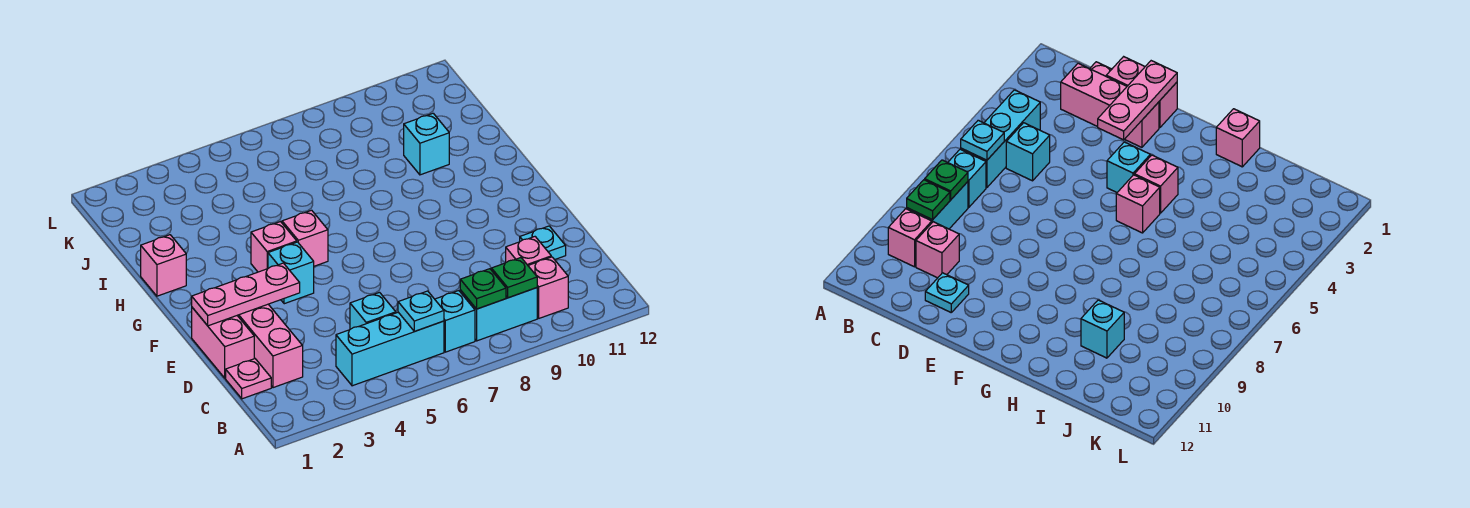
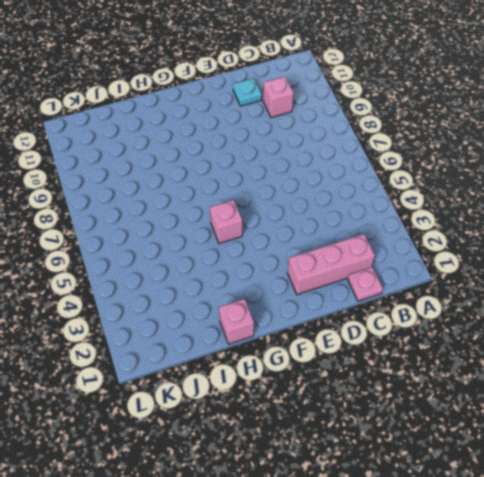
none -> cyan brick B4:B6 level 1
none -> cyan brick B7 level 1
none -> cyan brick B8:B9 level 1

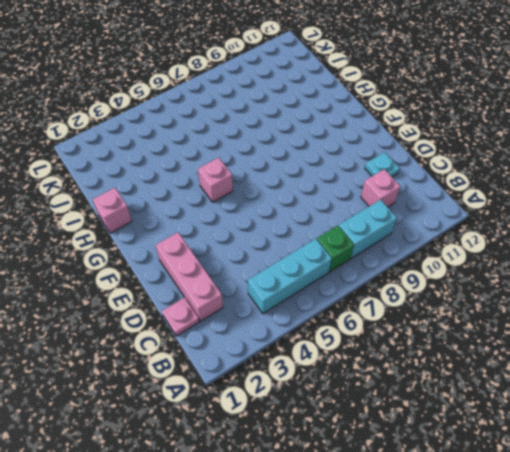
green brick B7 level 1 -> cyan brick B7 level 1
none -> pink brick B10 level 1
none -> cyan brick C5 level 1
none -> pink brick D1:E1 level 1

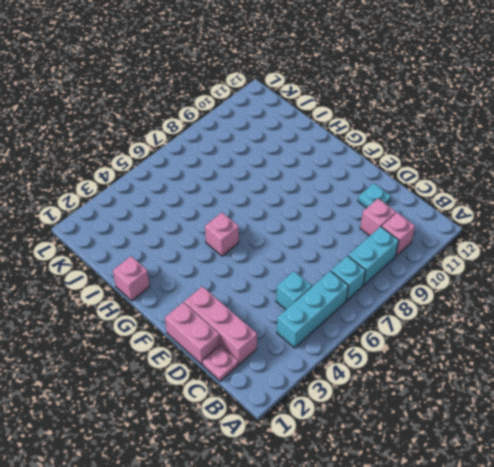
none -> cyan brick F4 level 1
none -> pink brick G4 level 1
none -> cyan brick I10 level 1

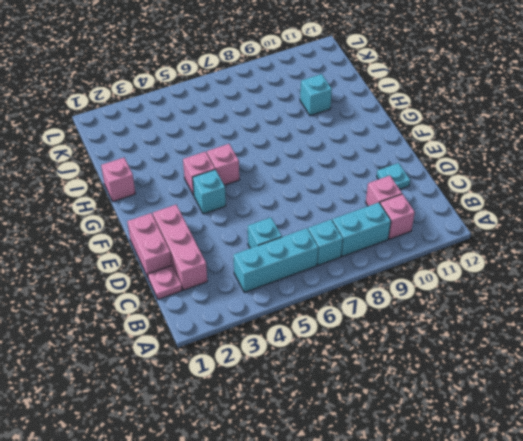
none -> cyan plate B6 level 2
none -> green plate B8 level 2
none -> green plate B9 level 2

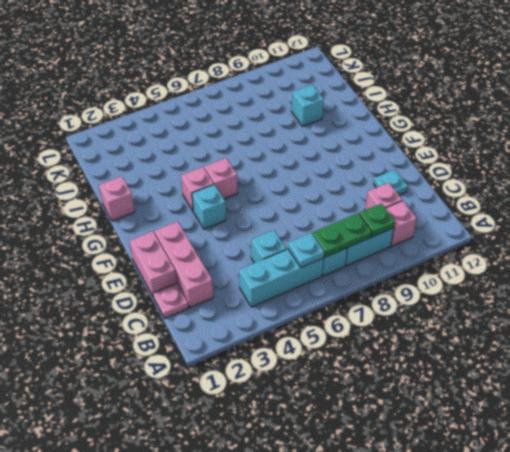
green plate B7:B8 level 2 -> green plate B8 level 2
none -> pink plate E1:E3 level 2

